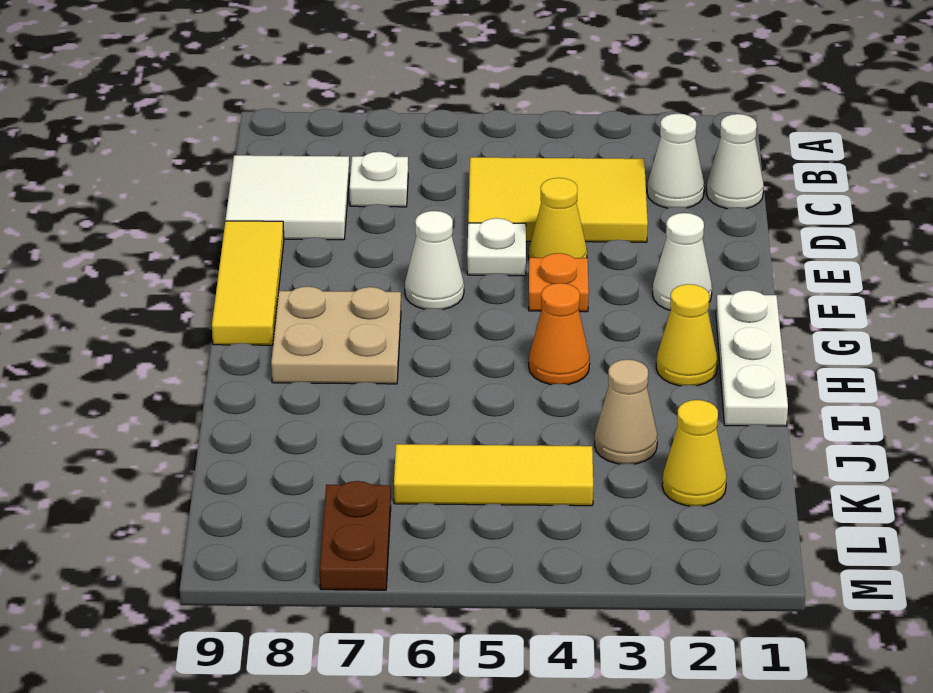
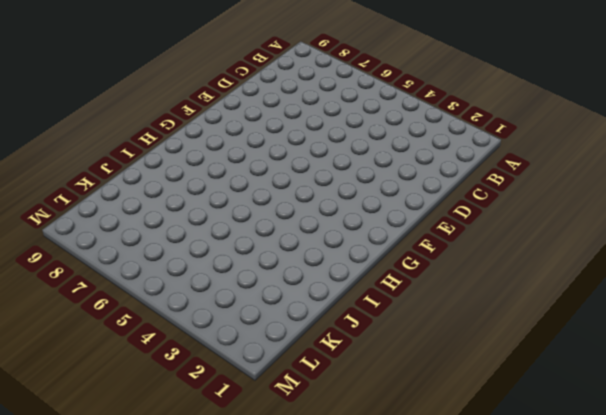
none -> white cone C1 level 1
none -> white cone C2 level 1
none -> yellow tile C3:D5 level 1

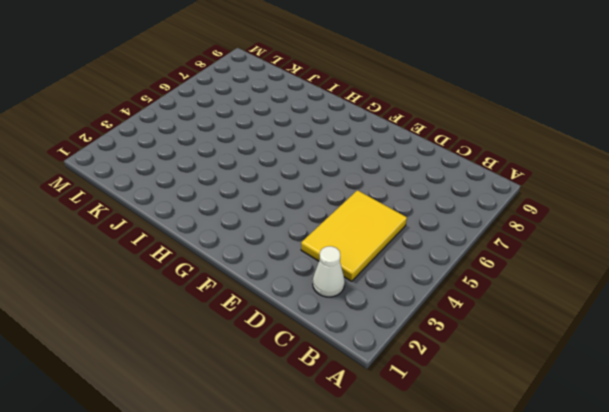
none -> white cone C1 level 1
none -> white plate C7 level 1
none -> white tile C8:D9 level 1

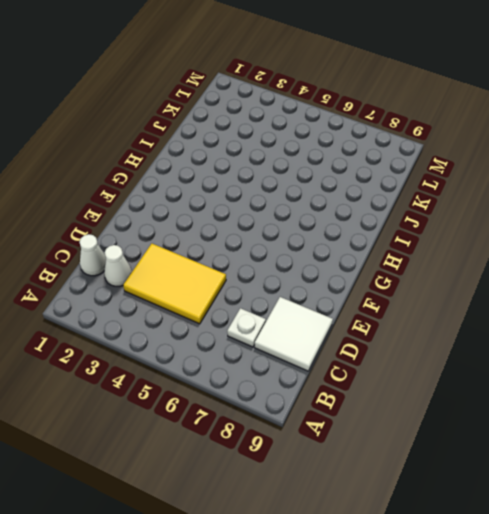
none -> yellow cone E4 level 1
none -> white plate E5 level 1
none -> yellow tile E9:G9 level 1

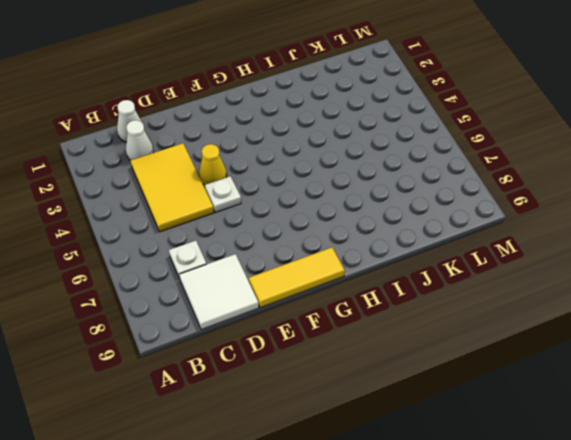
none -> white cone F2 level 1
none -> orange plate F4 level 1
none -> white cone F6 level 1

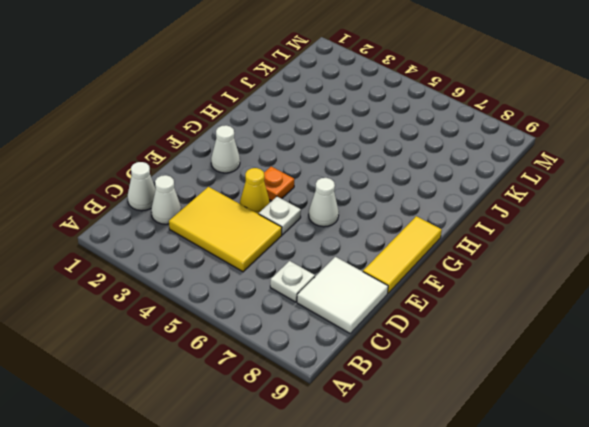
none -> white plate G1:I1 level 1
none -> tan plate G7:H8 level 1
none -> yellow cone H2 level 1

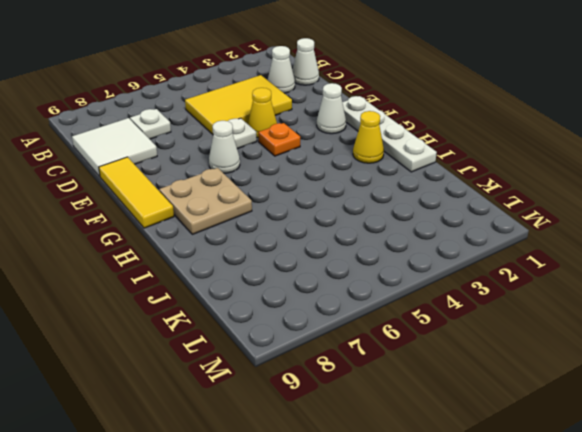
white plate F1:I1 level 1 -> white plate G1:I1 level 1
none -> orange cone H4 level 1
none -> tan cone J3 level 1
none -> yellow cone K2 level 1

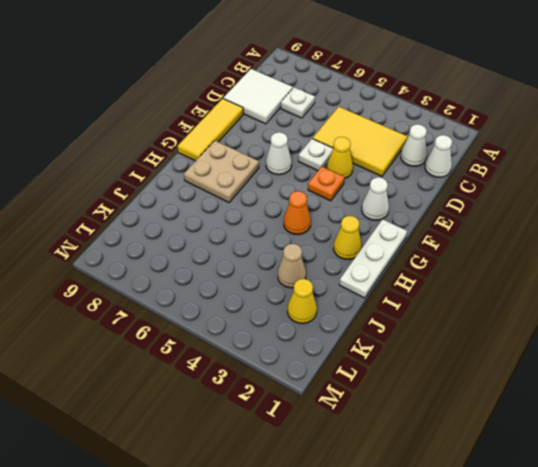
none -> yellow tile K4:K6 level 1
none -> brown plate L7:M7 level 1

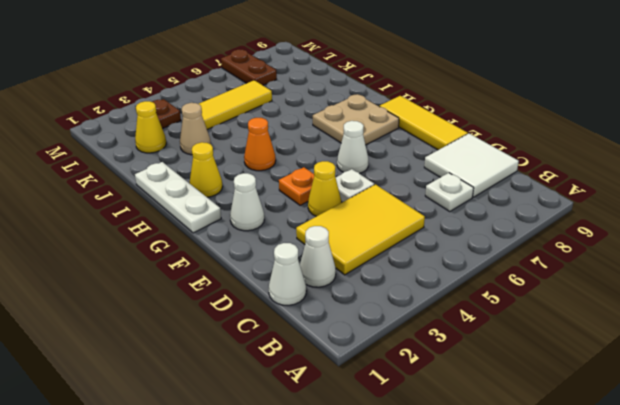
brown plate L3 level 1 -> none

